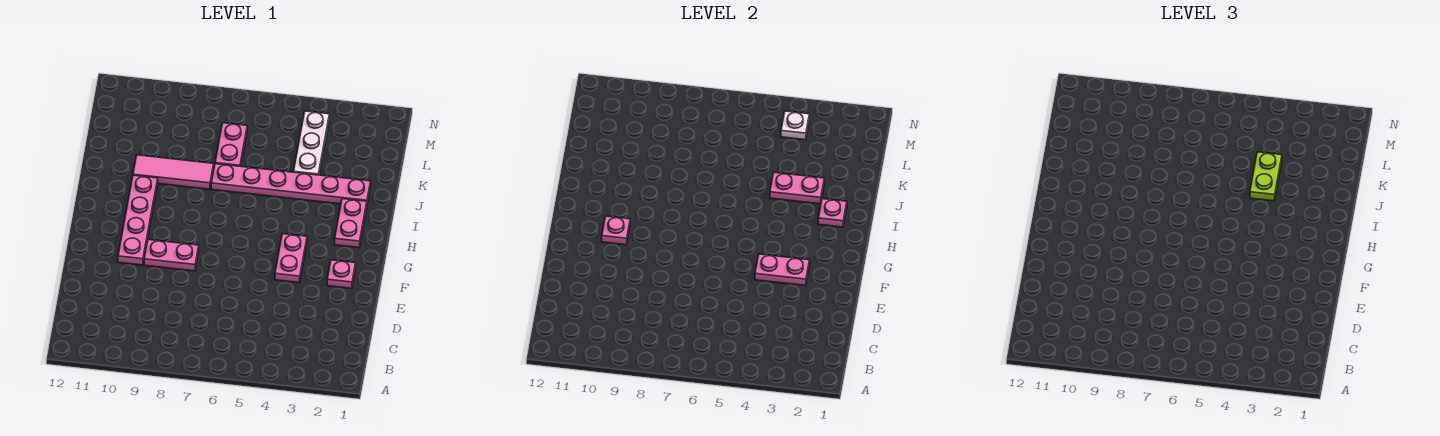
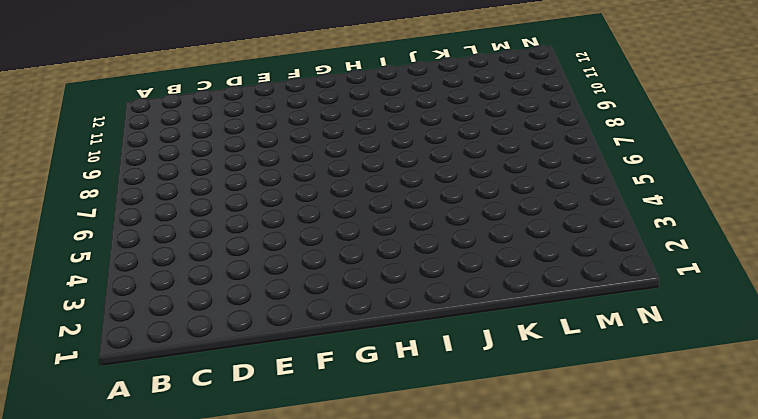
none -> pink plate F2 level 1
none -> pink plate F4:G4 level 1
none -> pink plate F8:F9 level 1

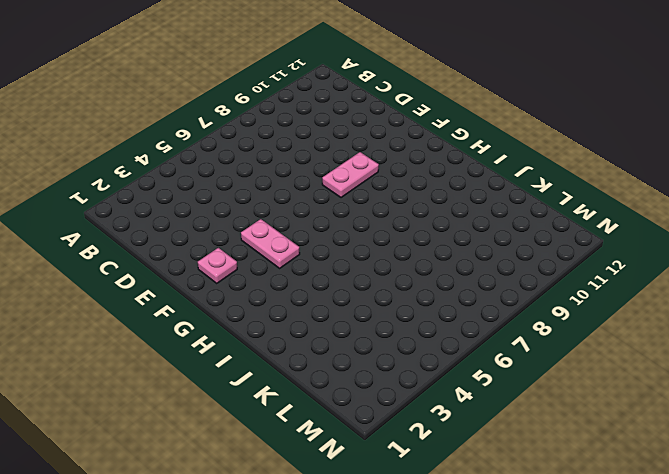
none -> pink plate F10:I10 level 1
none -> pink plate H2:I2 level 1
none -> pink plate J2:J7 level 1

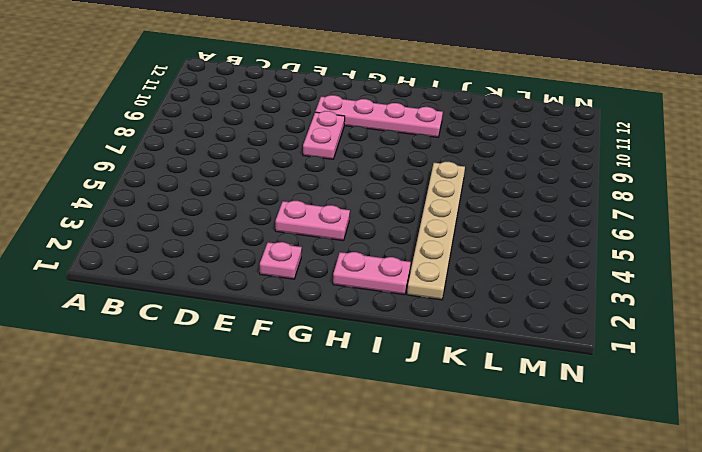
tan plate J2:J7 level 1 -> pink plate J2:J7 level 1
none -> pink tile J8:J10 level 1
none -> white plate K4:M4 level 1
none -> pink plate K7:L7 level 1

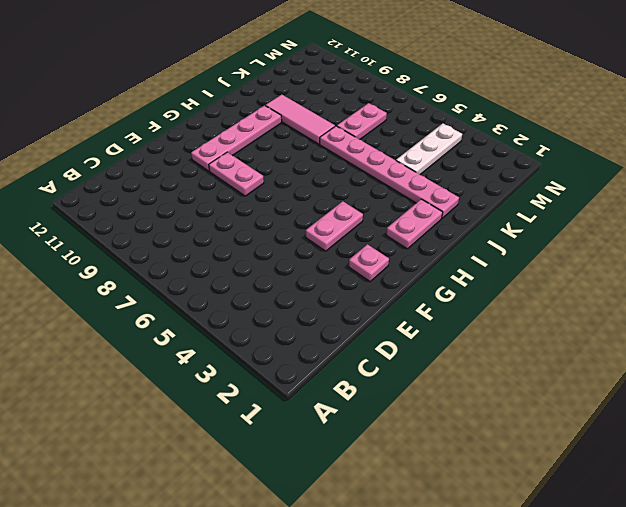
none -> pink plate F3:F4 level 2
none -> pink plate G10 level 2
none -> pink plate I2 level 2

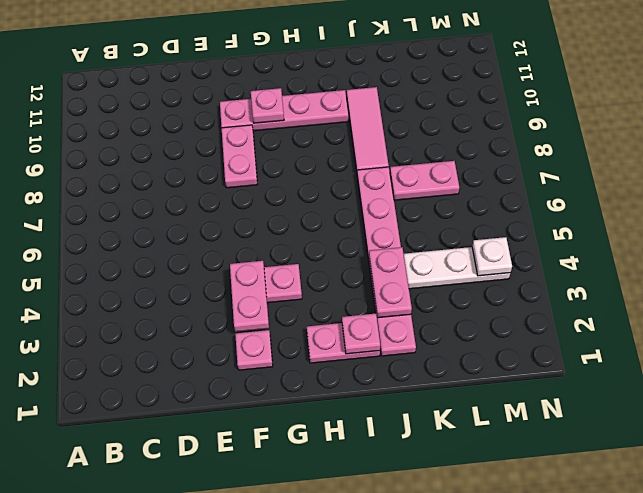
none -> lime plate J4:K4 level 3

